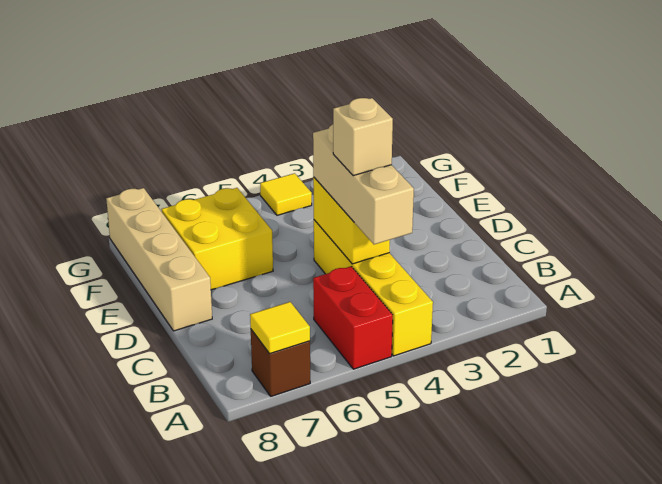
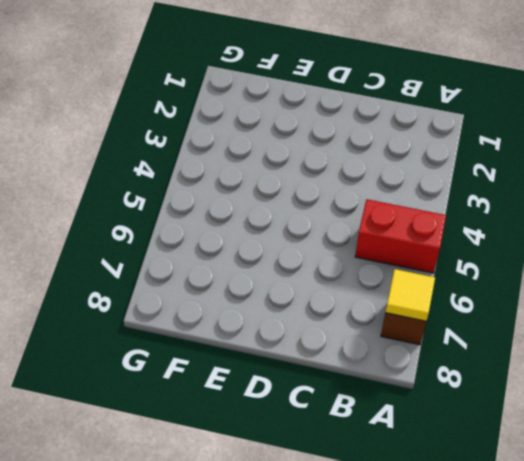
none -> yellow brick A4:D4 level 1
none -> tan brick D8:G8 level 1

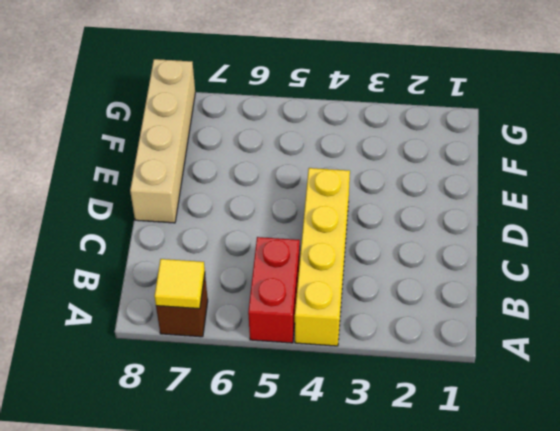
none -> yellow brick E6:F7 level 1
none -> yellow tile G4 level 1

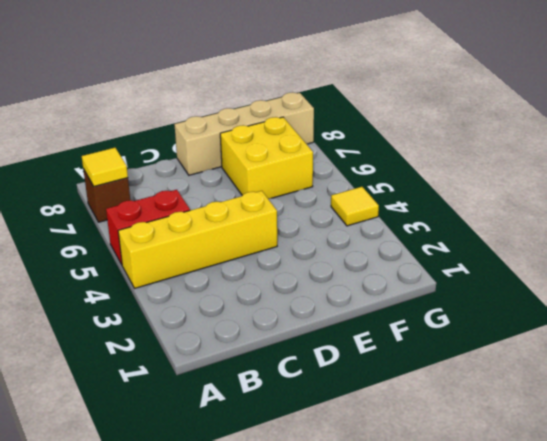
none -> yellow brick C4:D4 level 2
none -> tan brick B4:D4 level 3

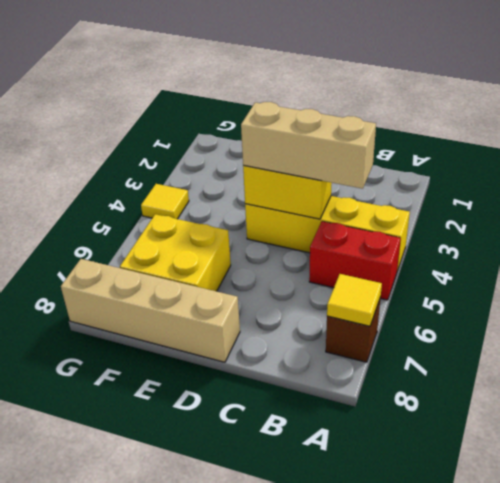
none -> tan brick C4 level 4

